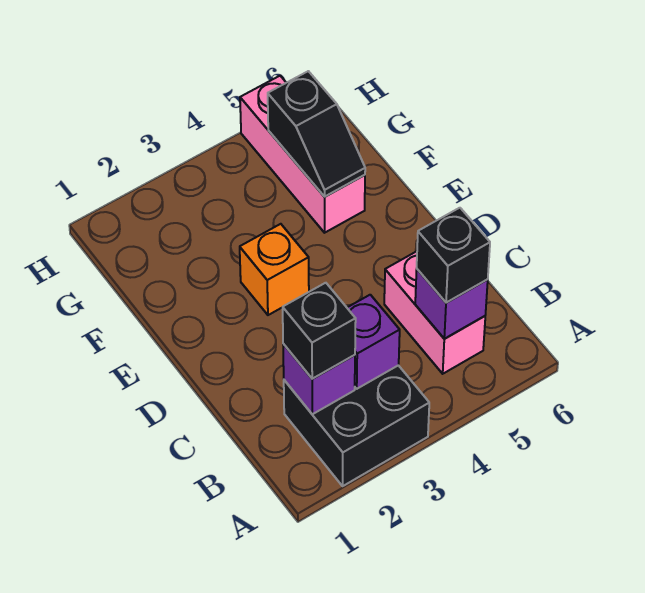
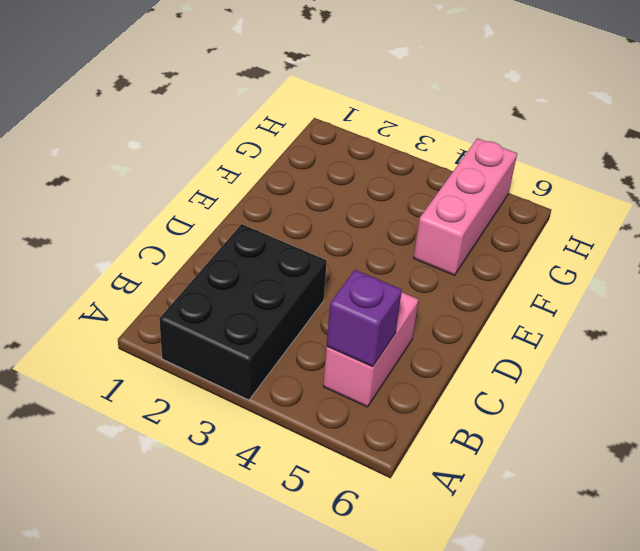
black brick A2:C3 level 1 -> black brick A2:B3 level 1
none -> orange brick E3 level 1
none -> purple brick B2 level 2

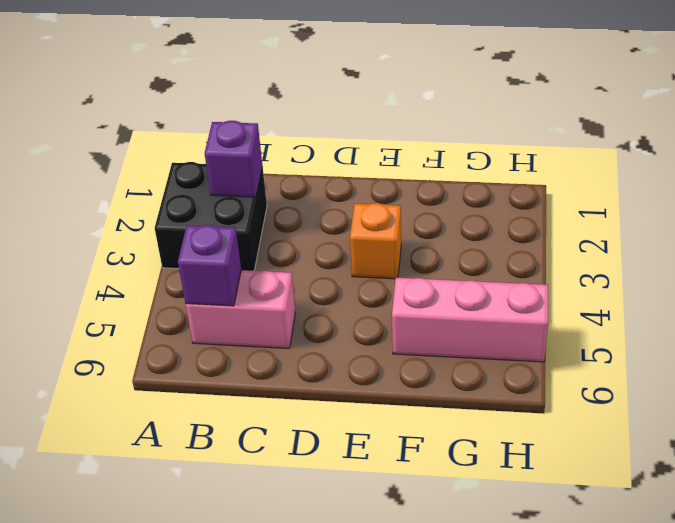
none -> purple brick B3 level 2
none -> black slope F5:G5 level 2 top G

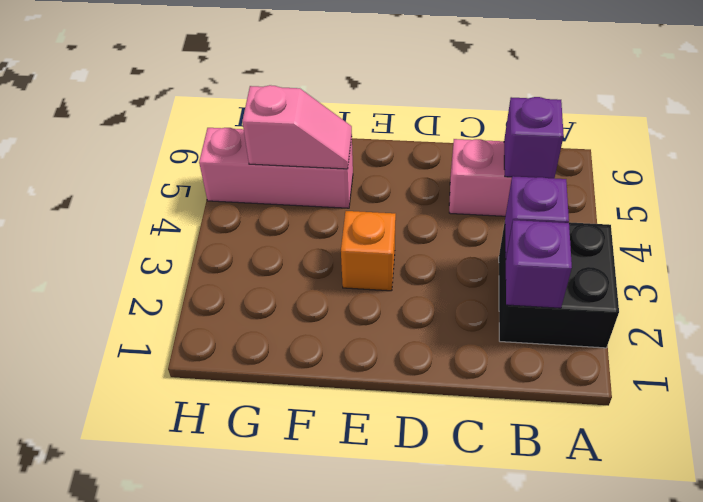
pink slope F5:G5 level 2 top G -> black slope F5:G5 level 2 top G
none -> black brick B2 level 3
none -> black brick B5 level 3

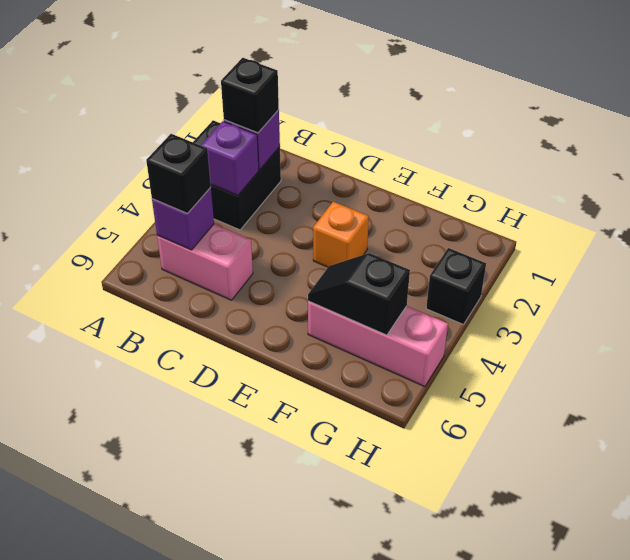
black brick H3 level 1 -> none

